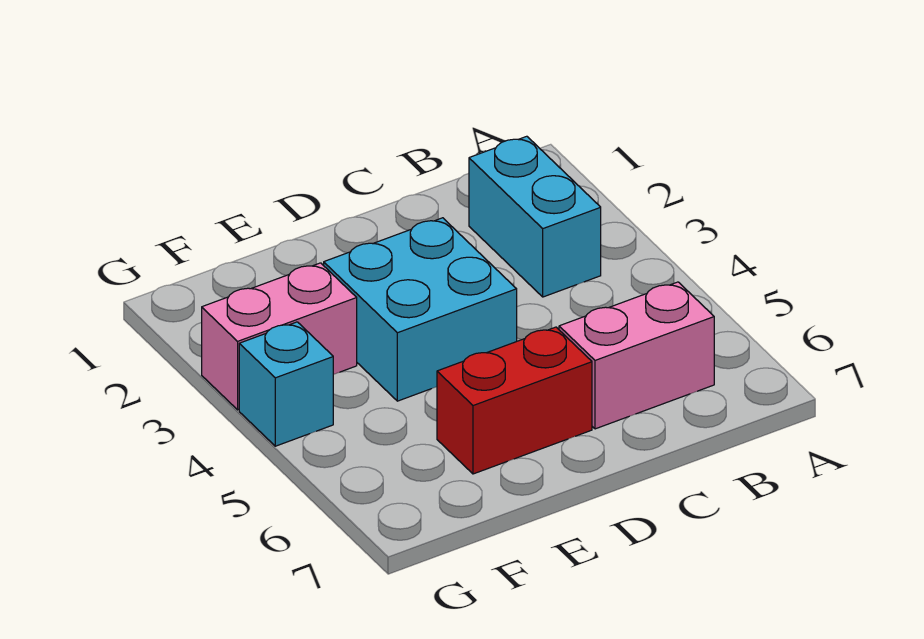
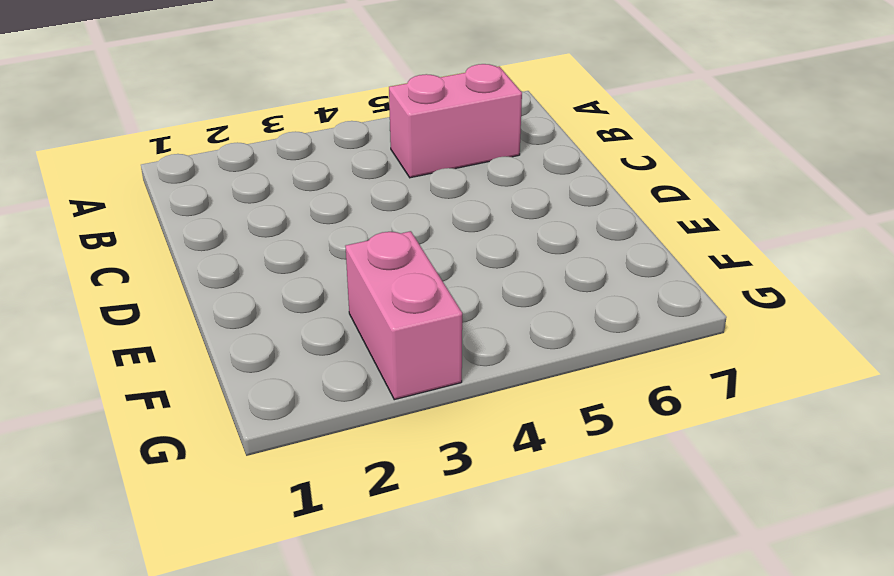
pink brick B5:B6 level 1 -> pink brick B6:C6 level 1
none -> cyan brick B2:B3 level 1
none -> cyan brick D3:E4 level 1

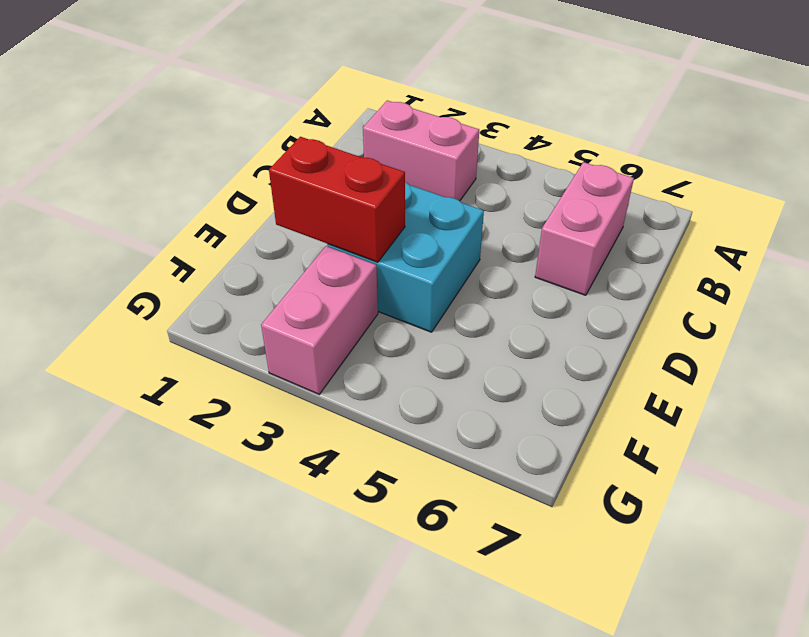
pink brick B2:B3 level 1 -> cyan brick B2:B3 level 1
red brick E2:E3 level 2 -> red brick D6:E6 level 1
none -> cyan brick G4 level 1

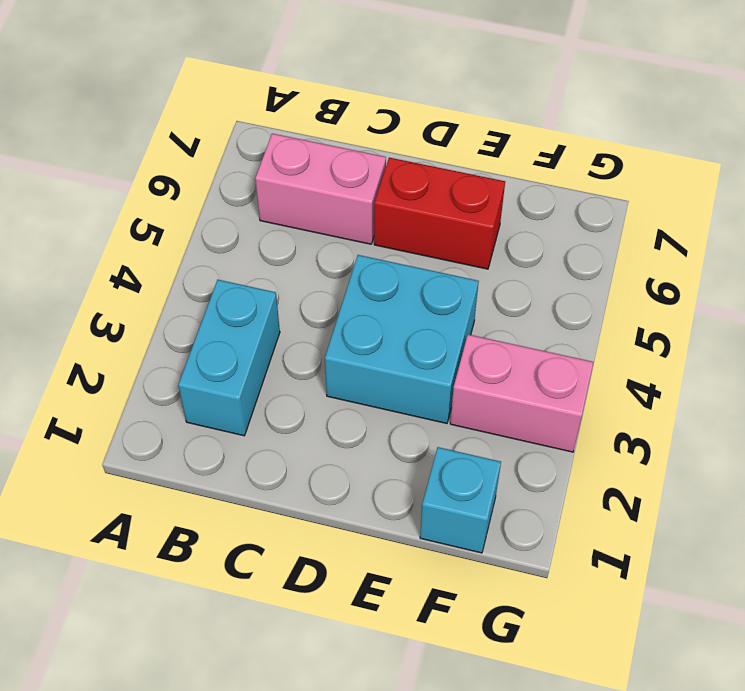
cyan brick F1 level 1 -> cyan brick G4 level 1

